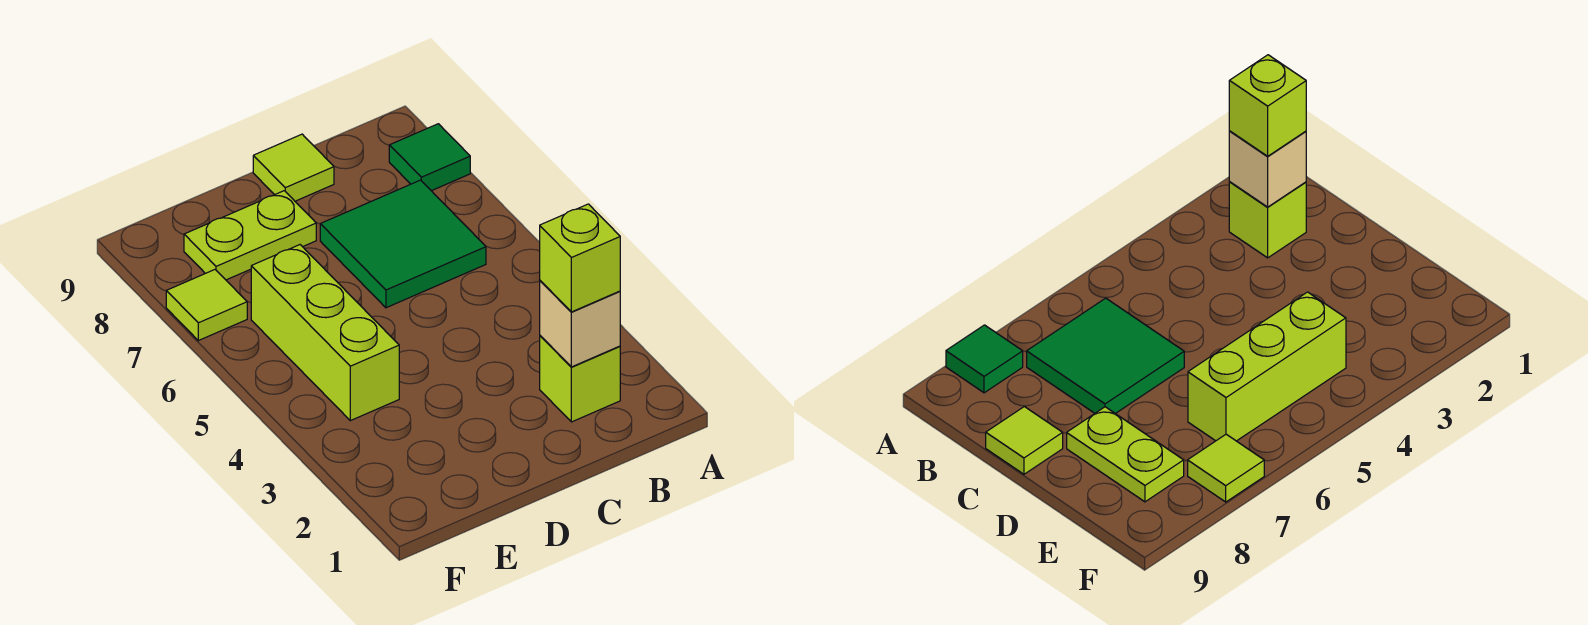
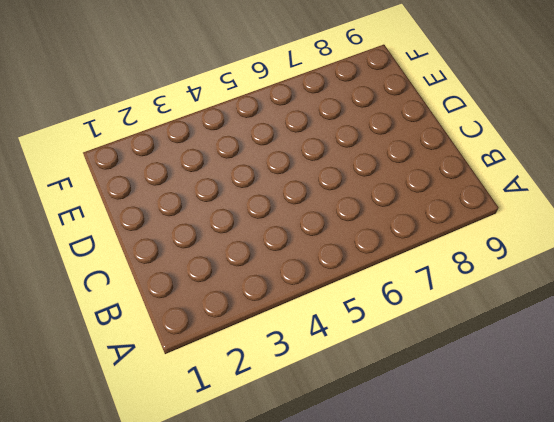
none -> green tile A8 level 1
none -> lime brick B2 level 1

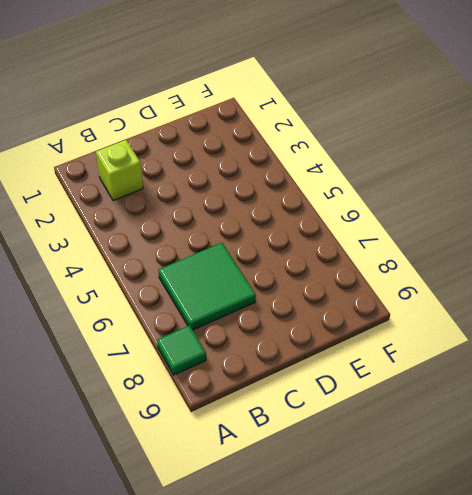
none -> lime tile C9 level 1
none -> lime plate D8:E8 level 1

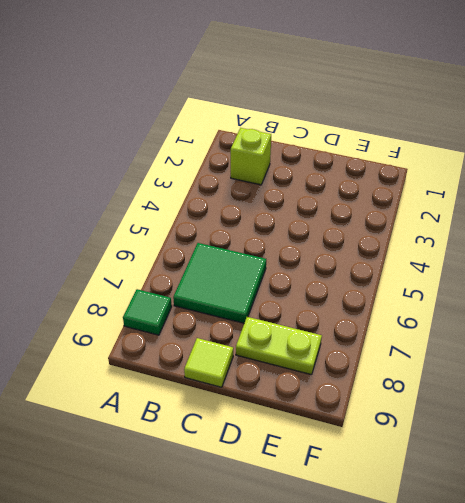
none -> lime brick E4:E6 level 1
none -> lime tile F7 level 1

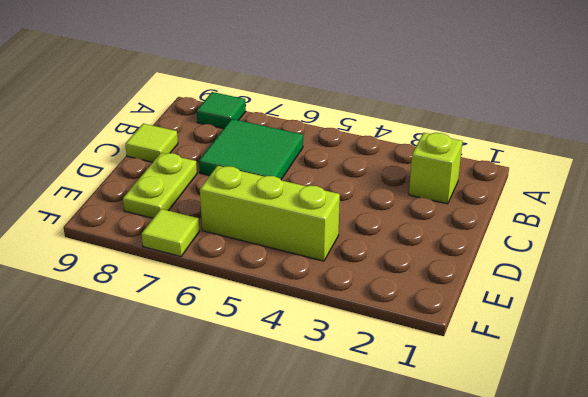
none -> tan brick B2 level 2
none -> lime brick B2 level 3

